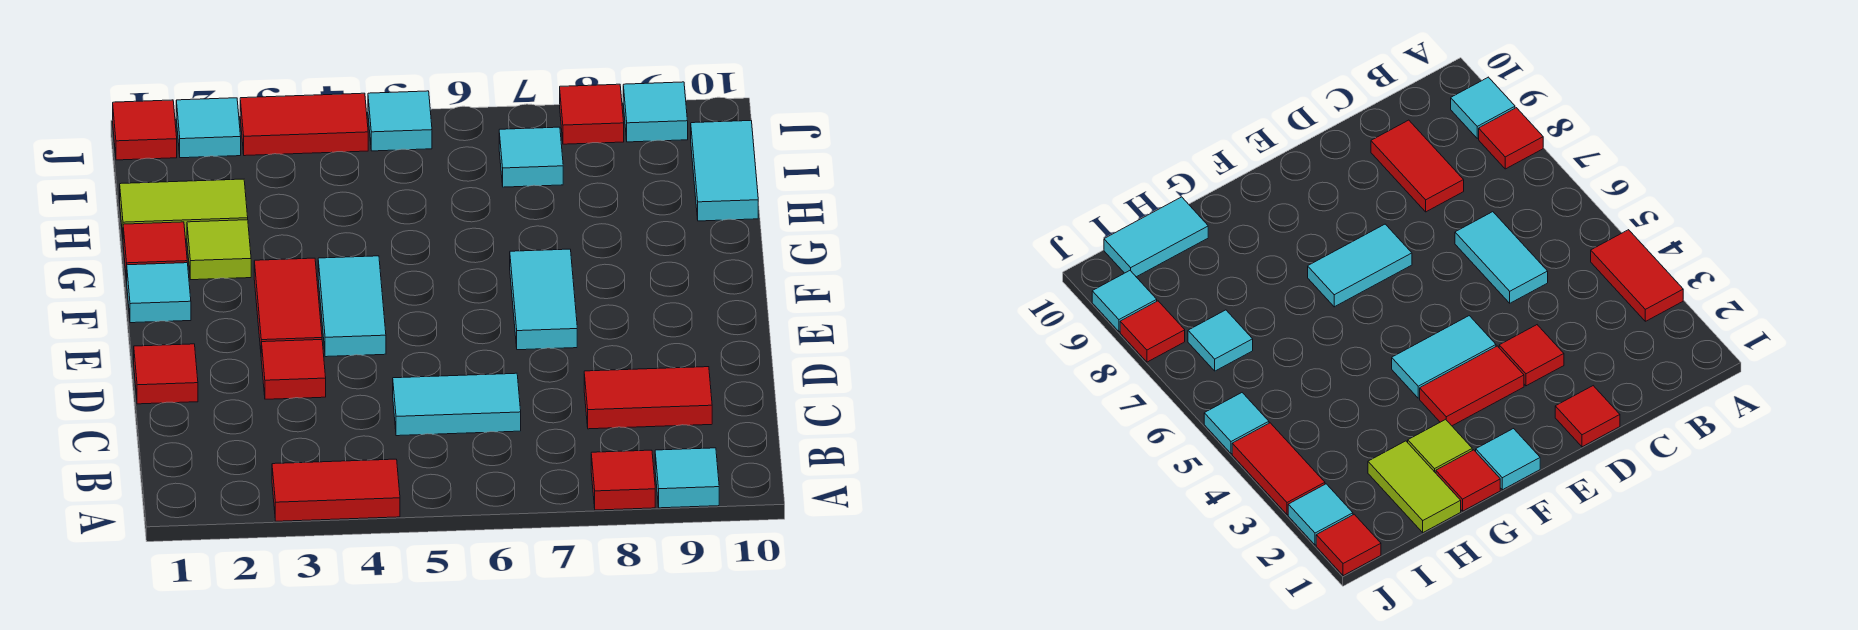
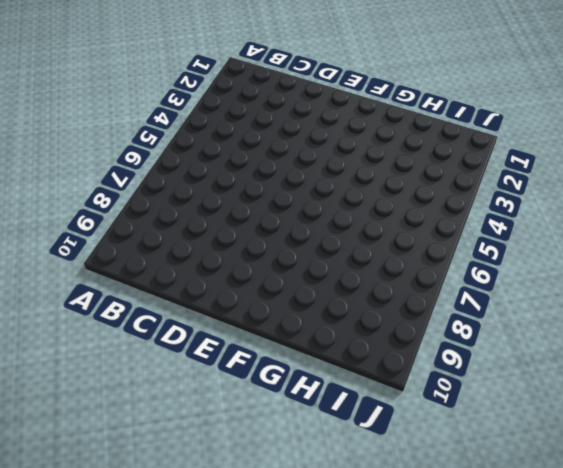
none -> red tile A3:A4 level 1
none -> red tile A8 level 1
none -> cyan tile A9 level 1

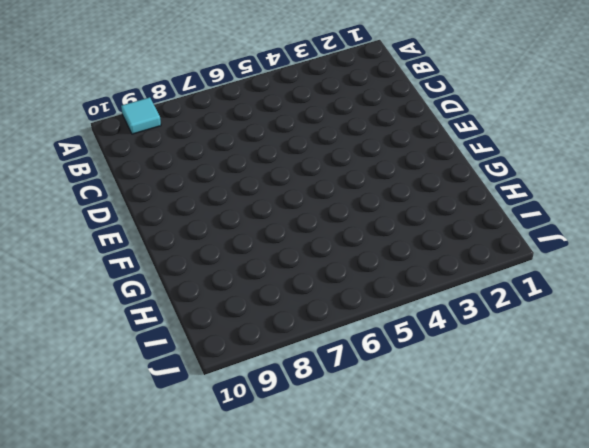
none -> red tile A3:A4 level 1
none -> red tile A8 level 1
none -> cyan tile C5:C6 level 1

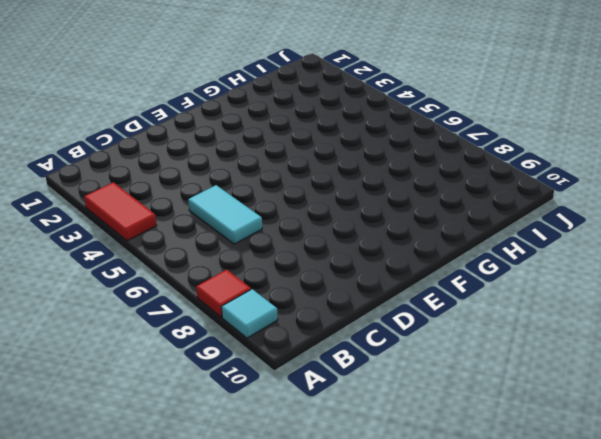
none -> red tile C8:C9 level 1
none -> red tile D1 level 1
none -> red tile D3 level 1

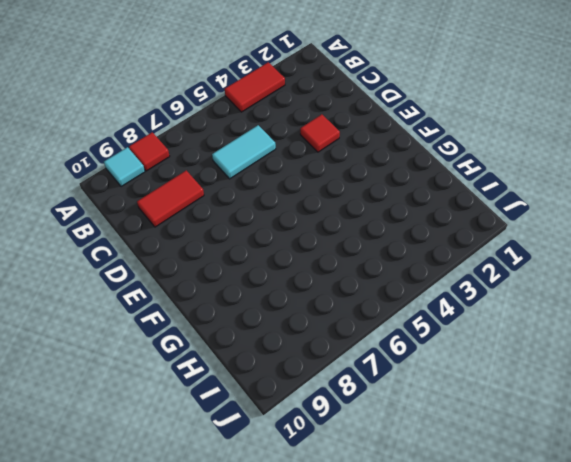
none -> red tile D1 level 1
none -> red tile E3:F3 level 1
none -> cyan tile E4:F4 level 1

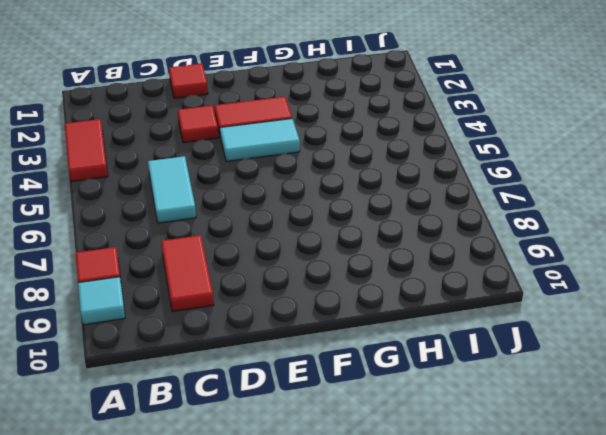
none -> cyan tile E7:F7 level 1
none -> cyan tile F1 level 1
none -> red tile G1 level 1

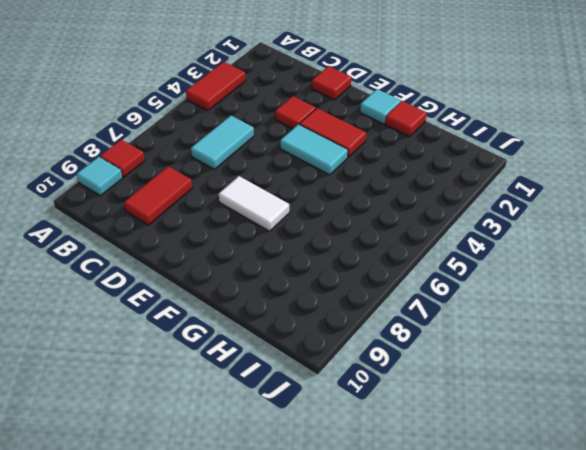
white tile E7:F7 level 1 -> cyan tile E7:F7 level 1
none -> lime tile G2 level 1
none -> lime tile H1:H2 level 1
none -> cyan tile H10:I10 level 1

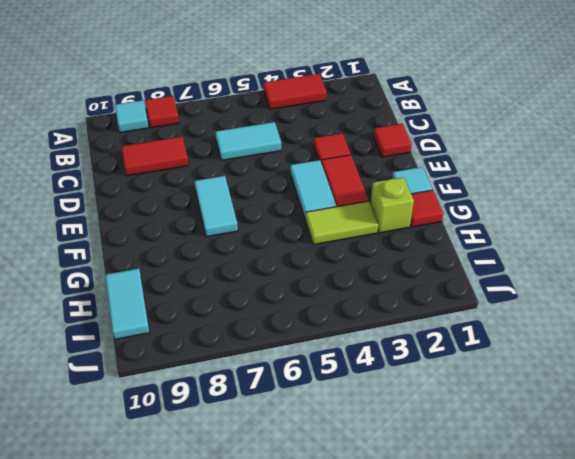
lime brick G2 level 1 -> lime tile G2 level 1
lime tile G3:G4 level 1 -> lime tile H1:H2 level 1
none -> cyan tile I7 level 1
none -> red tile J1 level 1
none -> cyan tile J2 level 1

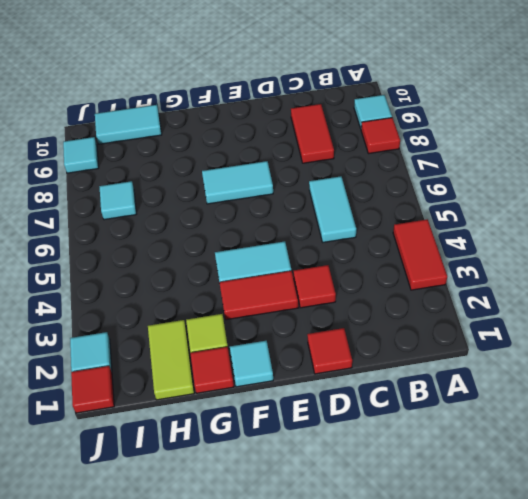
none -> red tile J3:J4 level 1
none -> cyan tile J5 level 1
none -> red tile J8 level 1

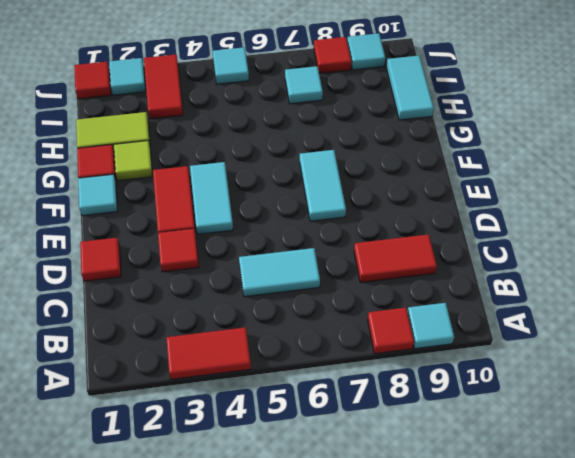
red tile I3:J3 level 1 -> red tile J3:J4 level 1

